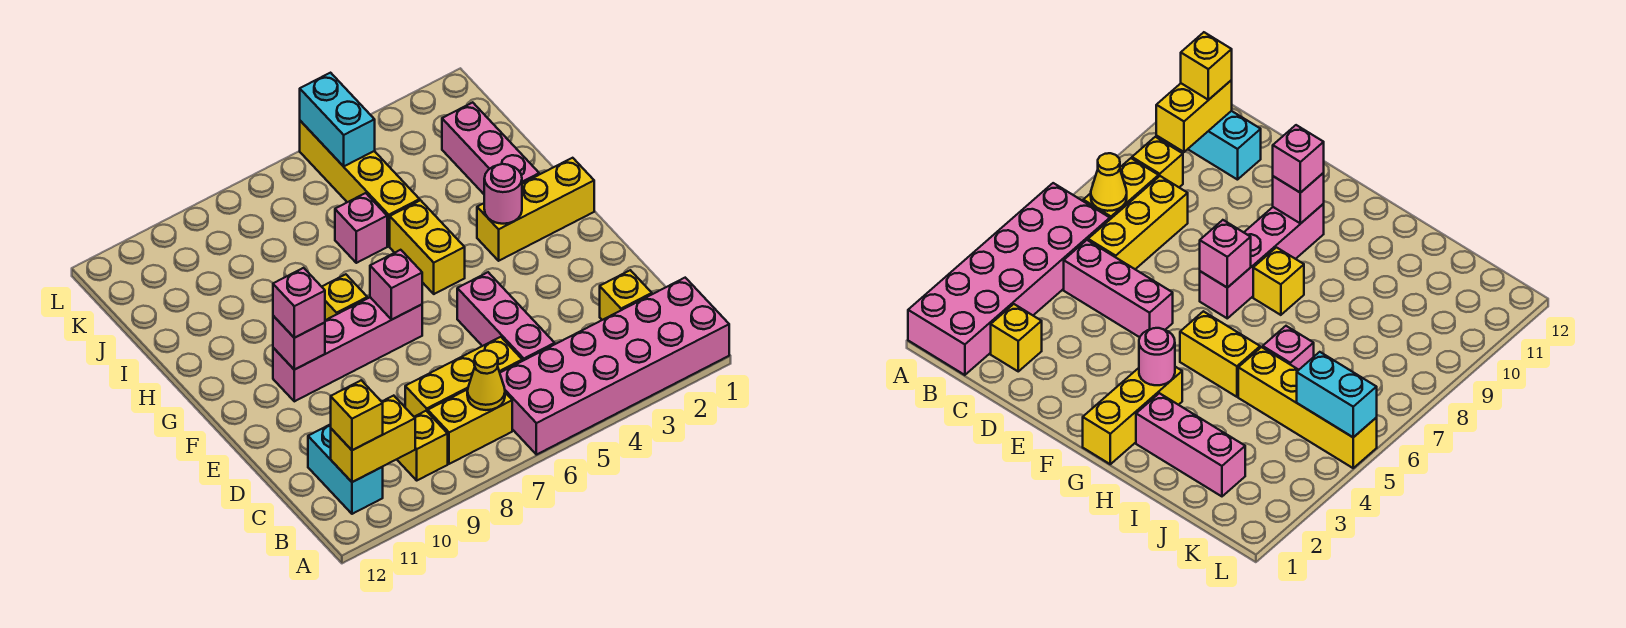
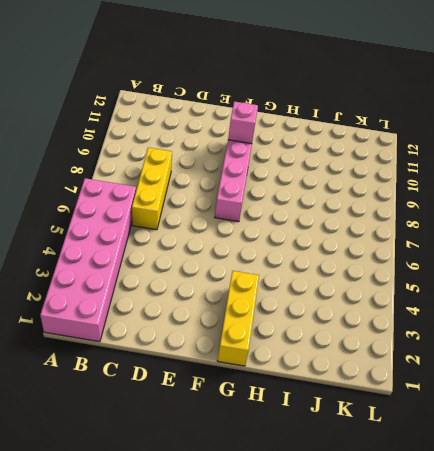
none -> yellow brick B7:B8 level 1
none -> yellow brick B9 level 1
none -> cyan brick B11:C11 level 1

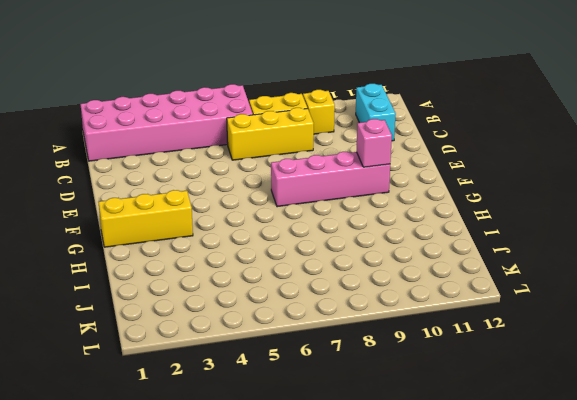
none -> yellow brick C2 level 1
none -> pink brick C5:E5 level 1
none -> yellow brick G5:H5 level 1

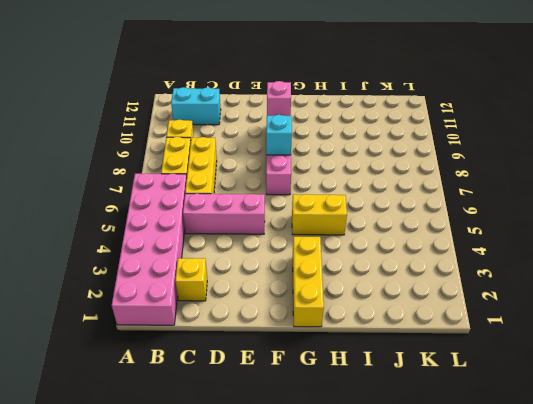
cyan brick F8 level 2 -> none
none -> yellow brick G8 level 1
none -> pink brick H2:J2 level 1
none -> yellow brick I5:L5 level 1

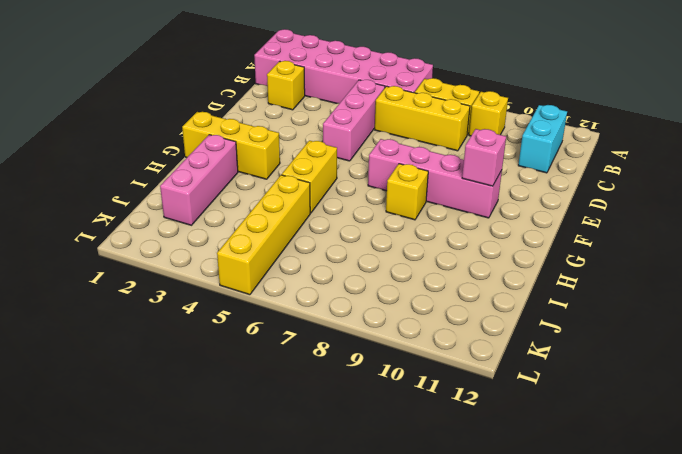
none -> pink brick I6 level 1
none -> yellow cone B7 level 2
none -> yellow brick B10:B11 level 2

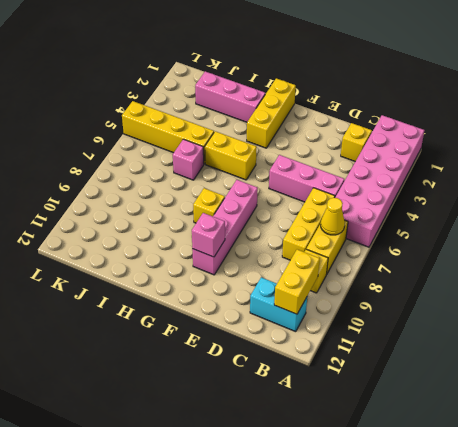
none -> pink brick F7 level 2
none -> pink round brick G3 level 2
none -> cyan brick K5:L5 level 2

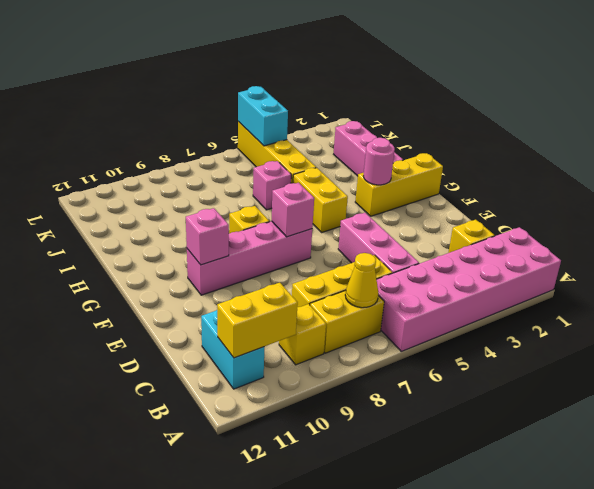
none -> yellow brick B11 level 3
none -> pink brick F10 level 3

